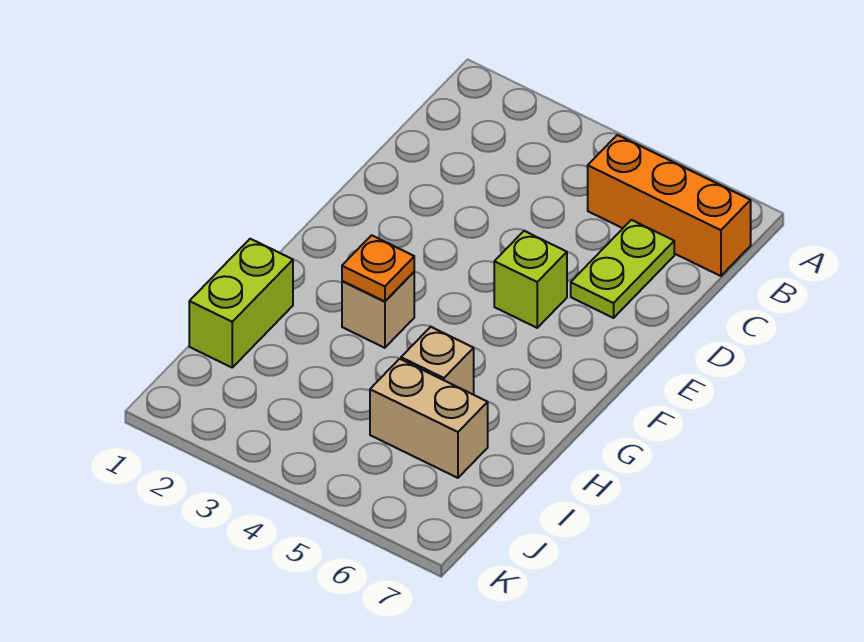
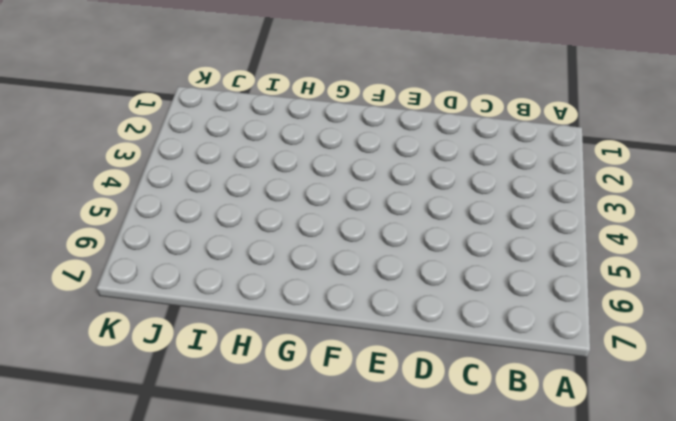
none -> orange brick B5:B7 level 1
none -> lime plate C6:D6 level 1

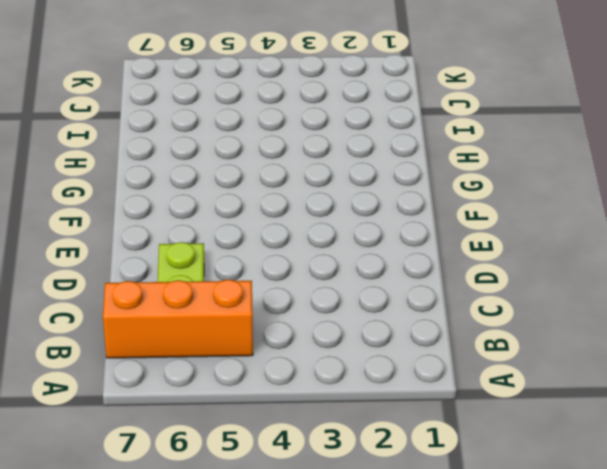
none -> lime brick E5 level 1
none -> tan brick G3 level 1

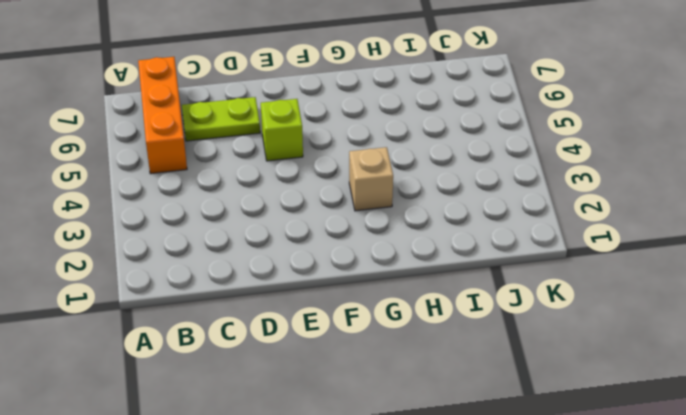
none -> lime brick H1:I1 level 1
none -> tan brick H5 level 1

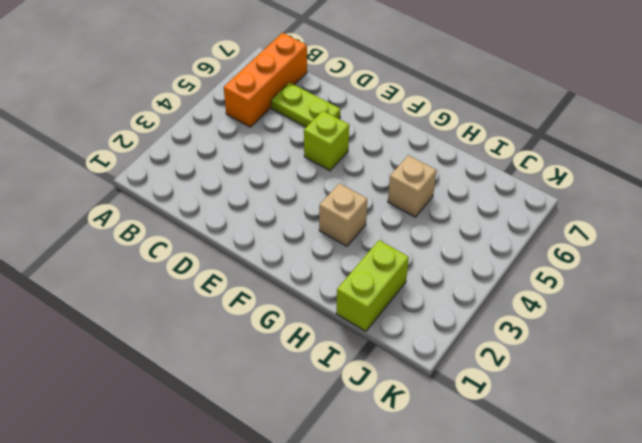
lime brick I1:I2 level 1 -> lime brick H1:I1 level 1
none -> tan brick I5:I6 level 1
none -> orange plate G3 level 2

